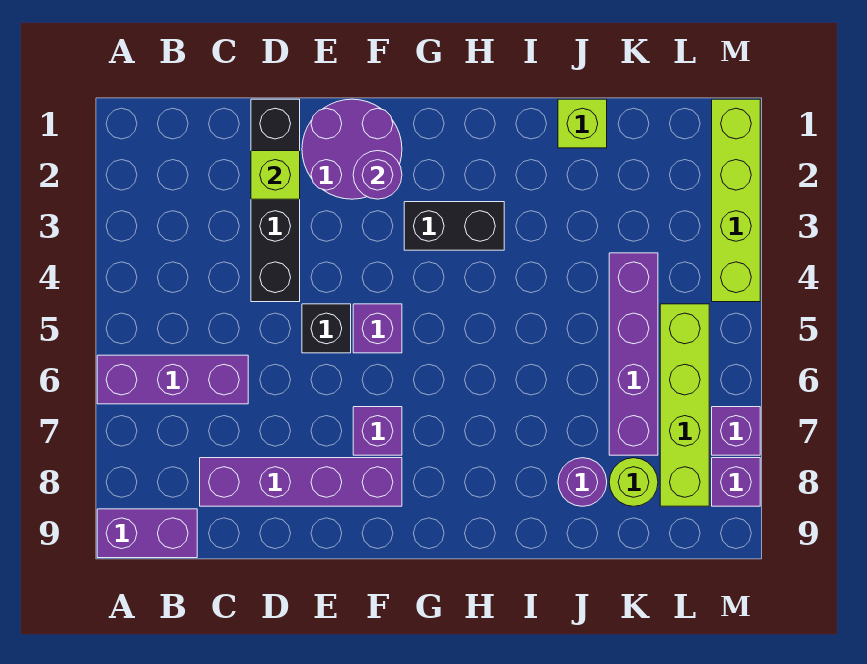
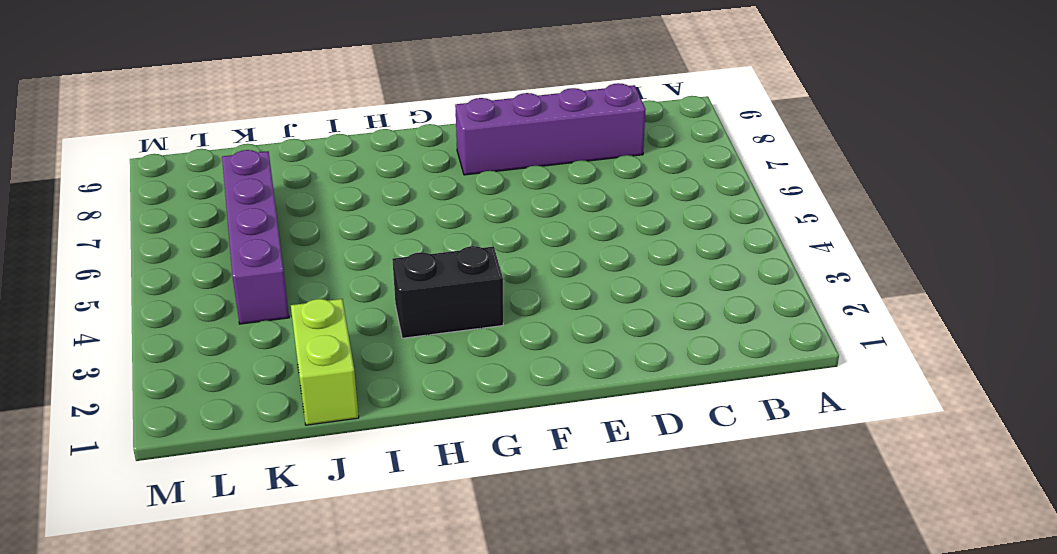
lime brick J1:J2 level 1 -> lime brick J1 level 1
none -> purple brick A6:C6 level 1
none -> purple brick A9:B9 level 1
none -> black brick D1:D4 level 1

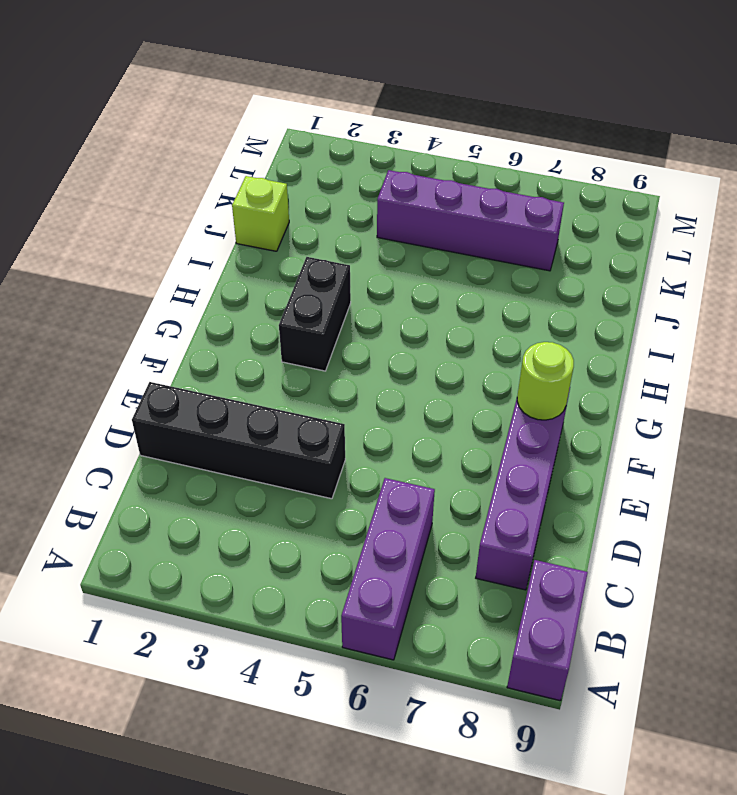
lime round brick F8 level 2 -> lime round brick K8 level 1
none -> purple round brick E1:F2 level 1
none -> black brick E5 level 1
none -> purple brick F5 level 1

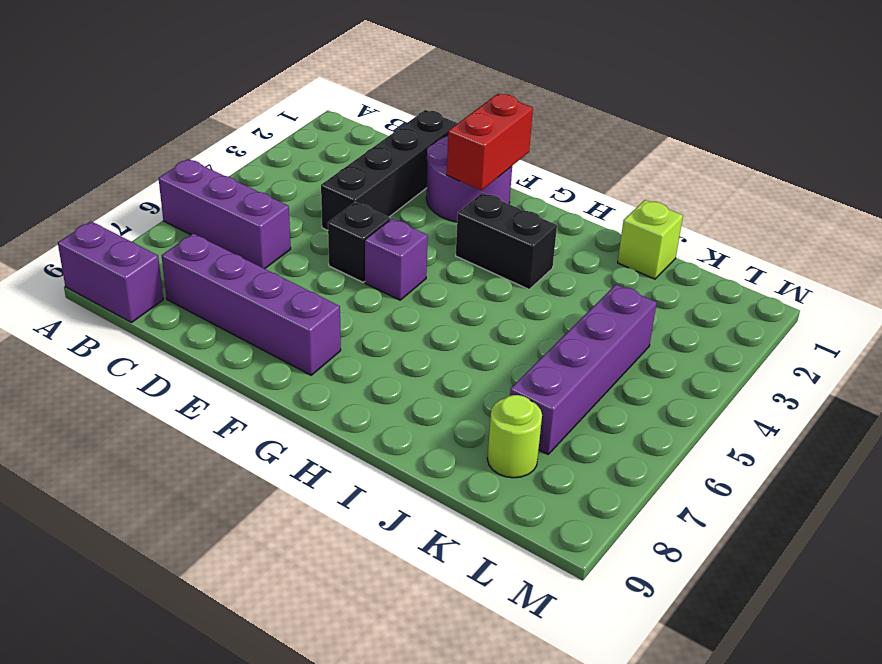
red brick F1:F2 level 2 -> purple round brick F2 level 2
none -> purple brick F7 level 1
none -> purple round brick J8 level 1
none -> lime brick L5:L8 level 1

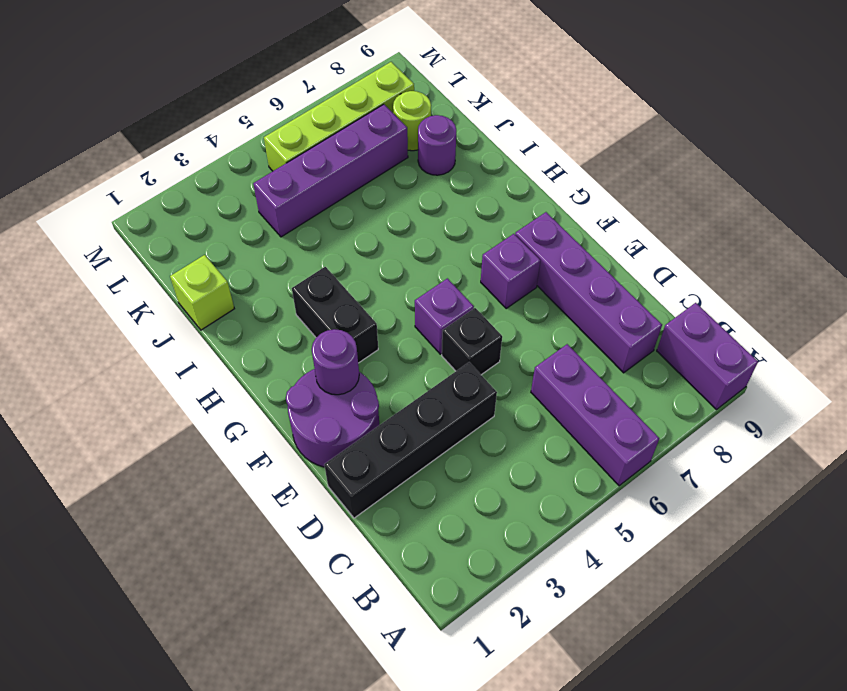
none -> lime brick M1:M4 level 1
none -> purple brick M7 level 1
none -> purple brick M8 level 1

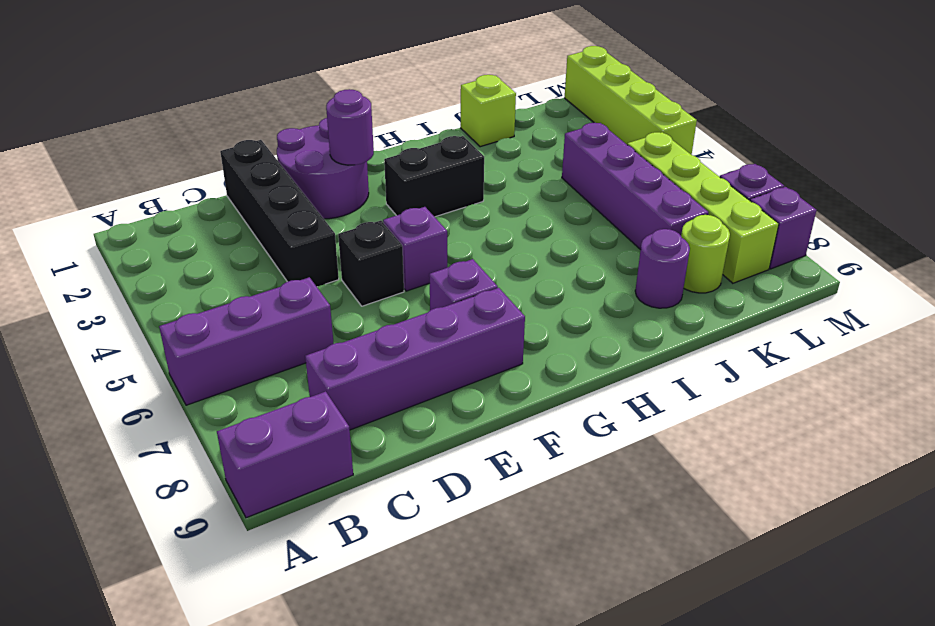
none -> lime brick D2 level 2

